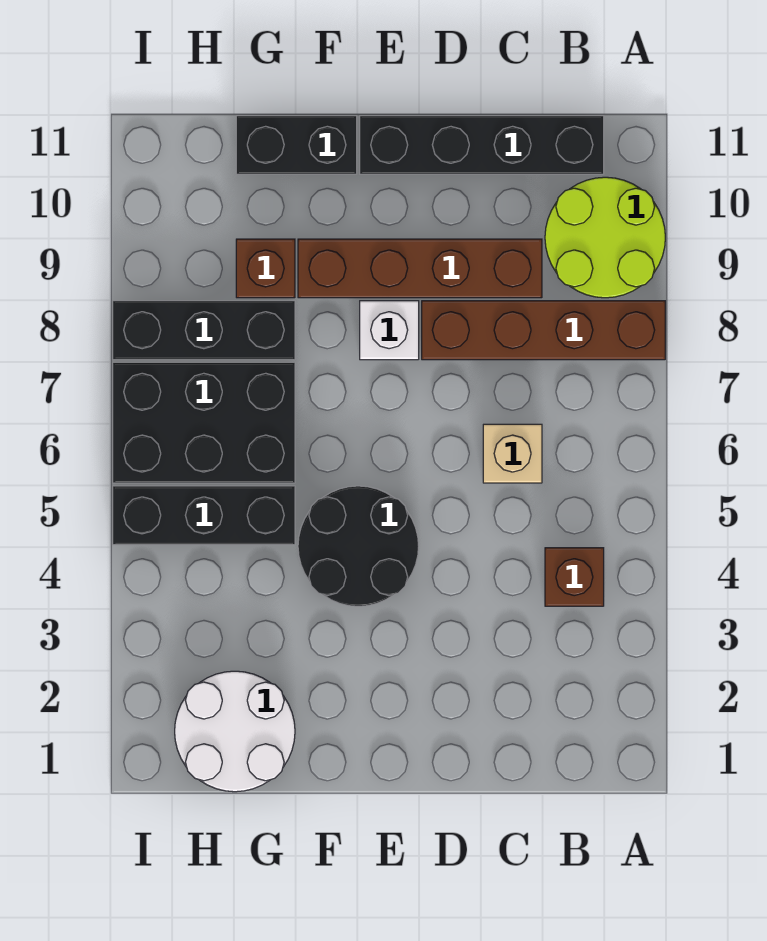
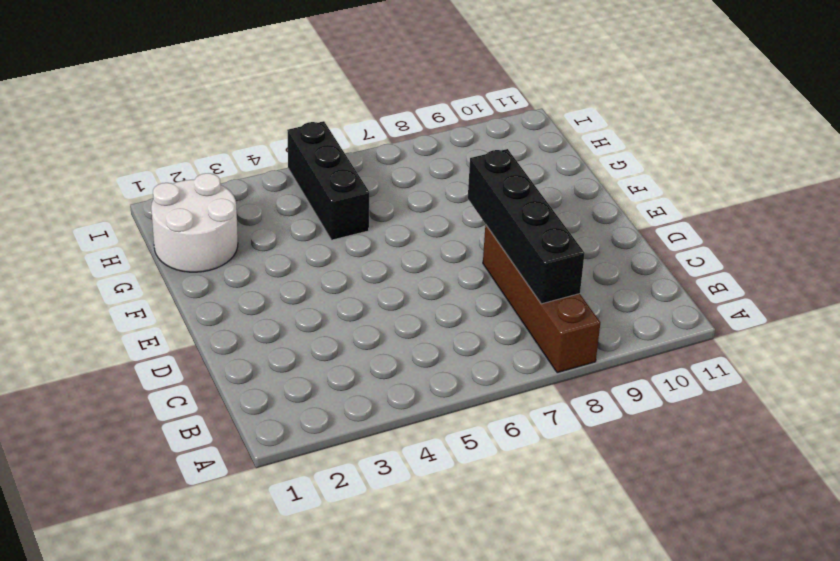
black brick B8:E8 level 2 -> black brick B11:E11 level 1
none -> lime round brick A9:B10 level 1
none -> brown brick B4 level 1
none -> tan brick C6 level 1

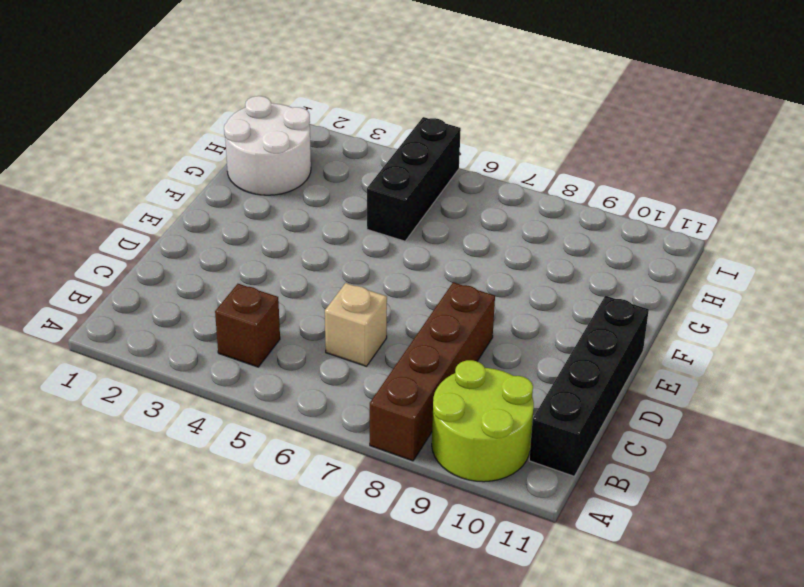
none -> brown brick C9:F9 level 1
none -> black round brick E4:F5 level 1
none -> white brick E8 level 1

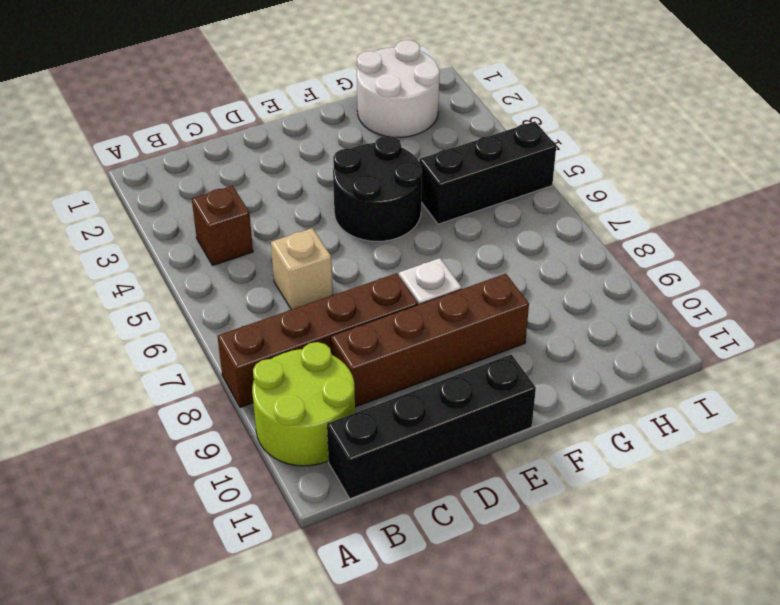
none -> black brick F11:G11 level 1
none -> black brick G6:I7 level 1
none -> black brick G8:I8 level 1

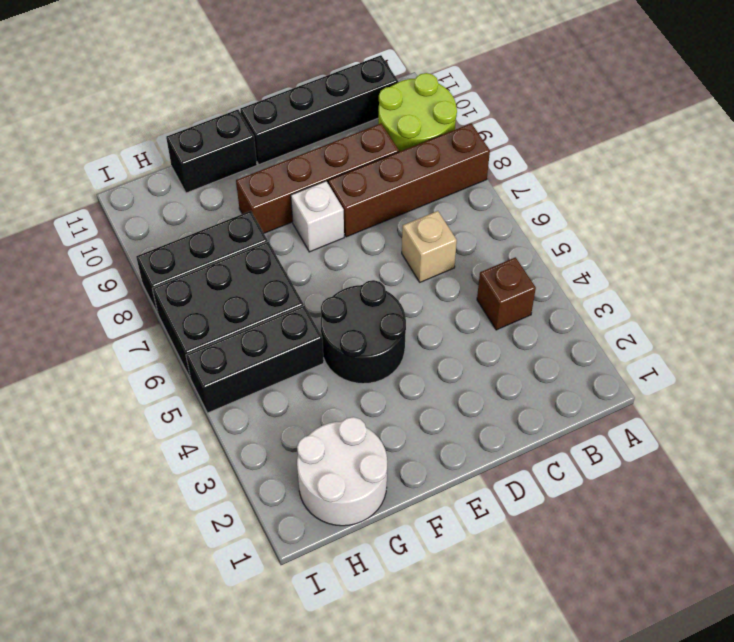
none -> brown brick G9 level 1

